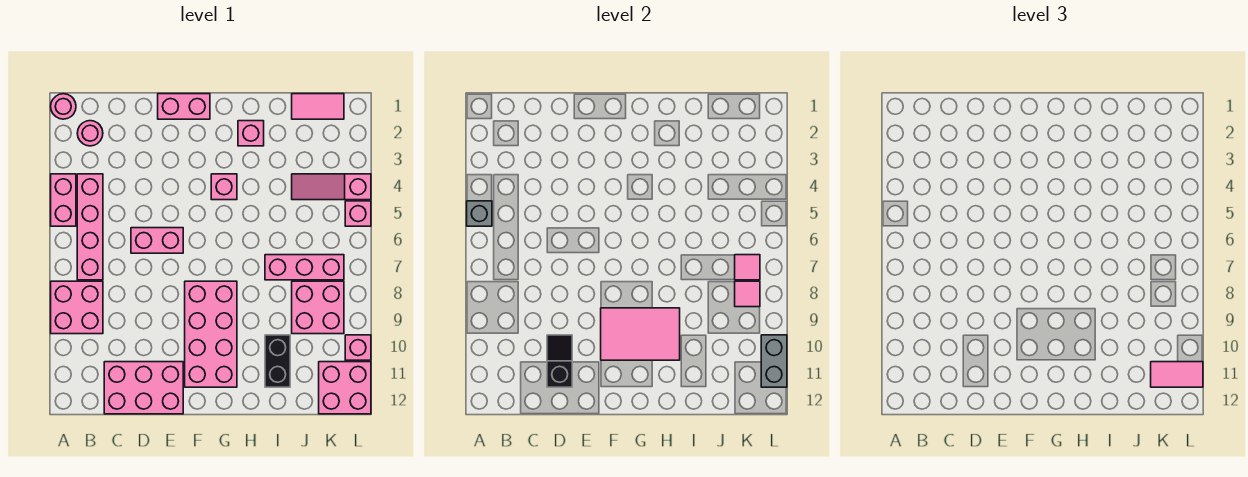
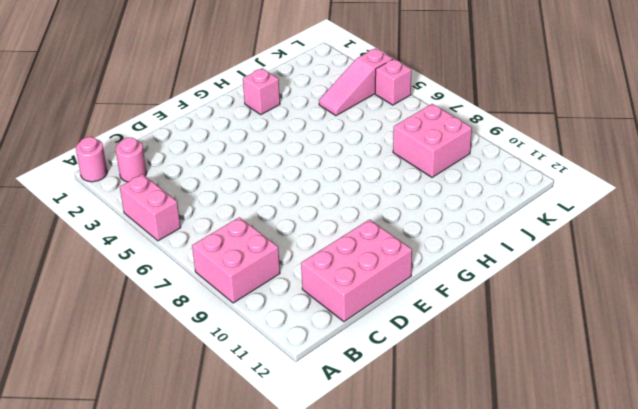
none -> pink brick B4:B7 level 1
none -> pink brick D6:E6 level 1
none -> pink brick E1:F1 level 1

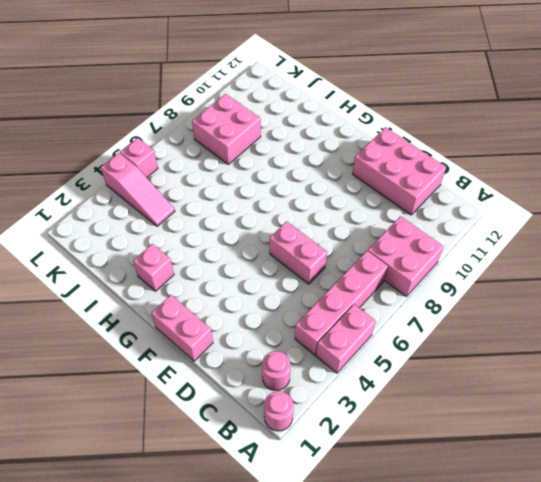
none -> pink brick F8:G11 level 1
none -> pink brick G4 level 1
none -> pink brick I7:K7 level 1

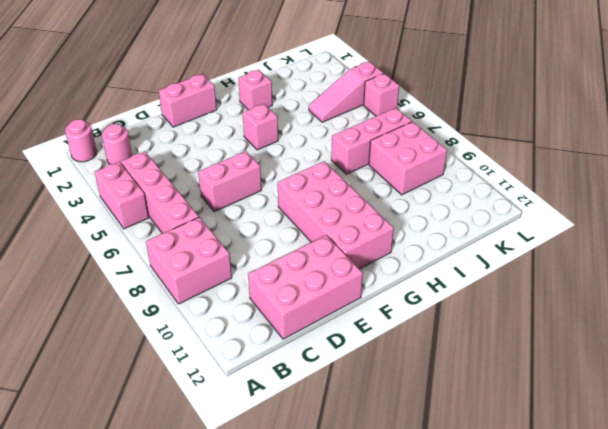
none -> black brick I10:I11 level 1
none -> pink tile J1:K1 level 1
none -> pink brick K11:L12 level 1

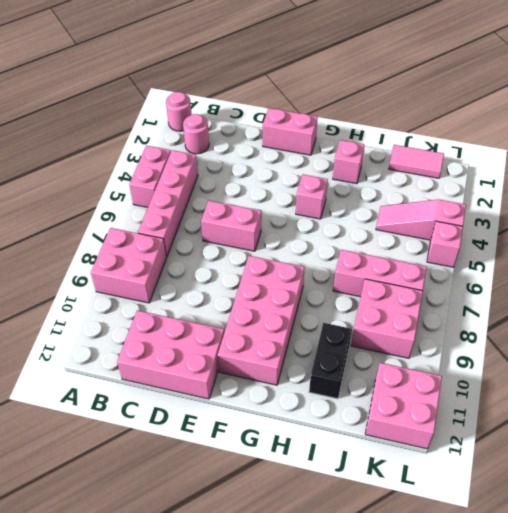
none -> pink brick L10 level 1
none -> grey brick A5 level 2
none -> black slope D10:D11 level 2 top 11

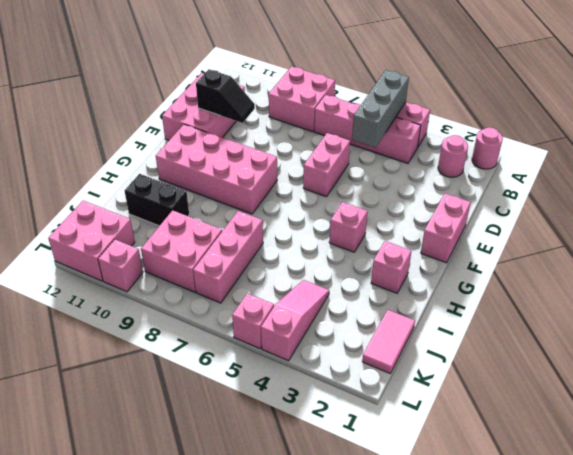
grey brick A5:C5 level 2 -> grey brick A5 level 2
none -> pink tile F9:H10 level 2
none -> pink tile K7 level 2
none -> pink tile K8 level 2

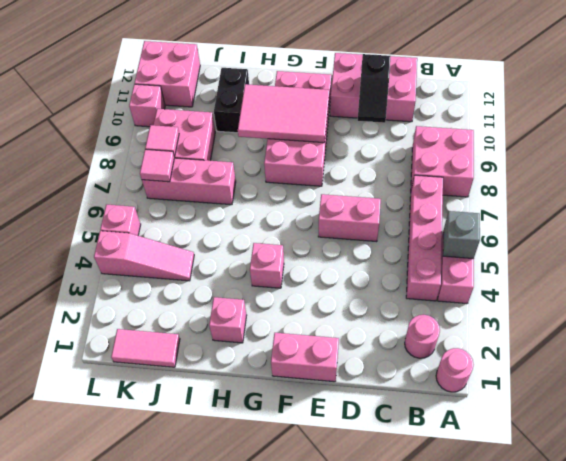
none -> grey brick L10:L11 level 2
none -> pink tile K11:L11 level 3

